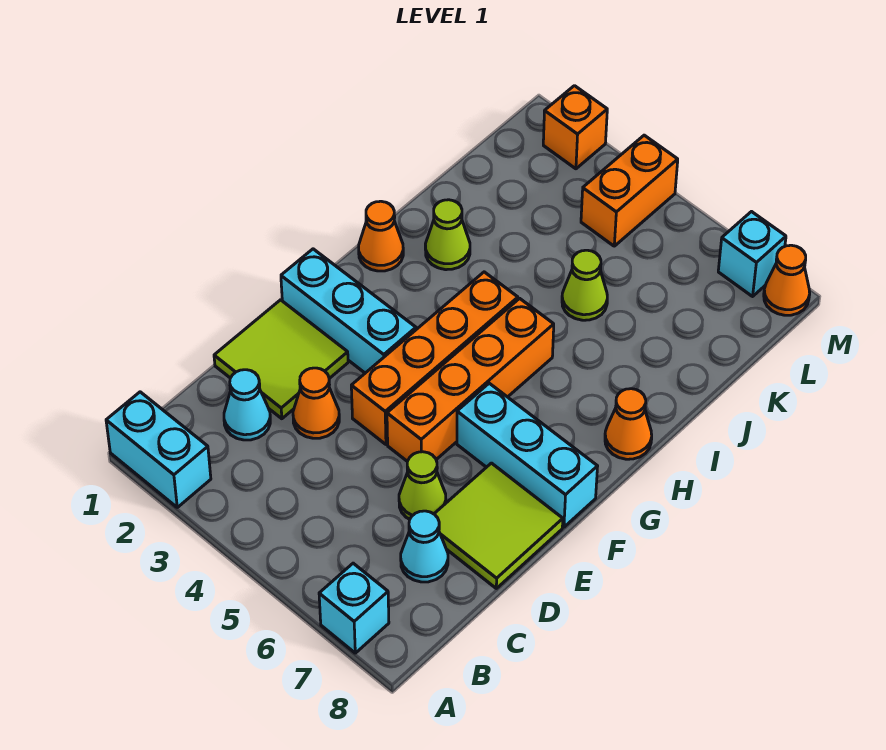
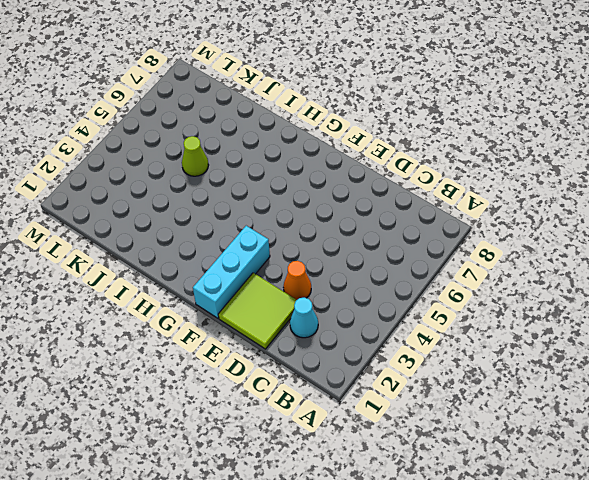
none -> cyan brick A1:A2 level 1
none -> cyan brick A7 level 1
none -> cyan cone C7 level 1

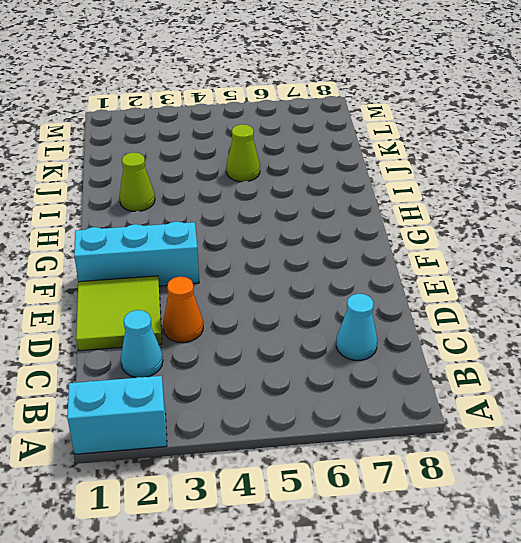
none -> cyan brick A7 level 1
none -> lime cone D6 level 1
none -> lime tile D7:E8 level 1

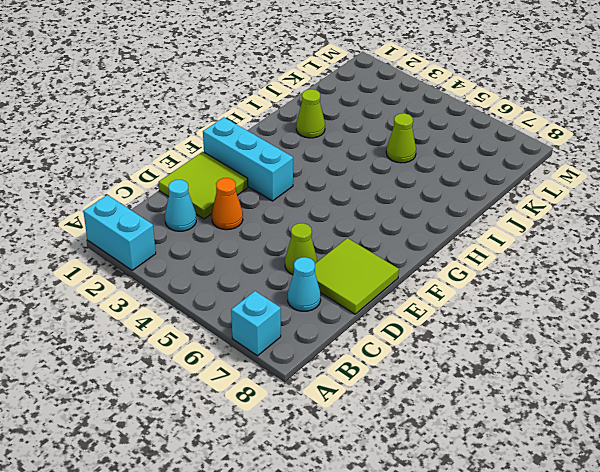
none -> orange brick E4:H4 level 1
none -> orange brick E5:H5 level 1
none -> cyan brick F6:F8 level 1

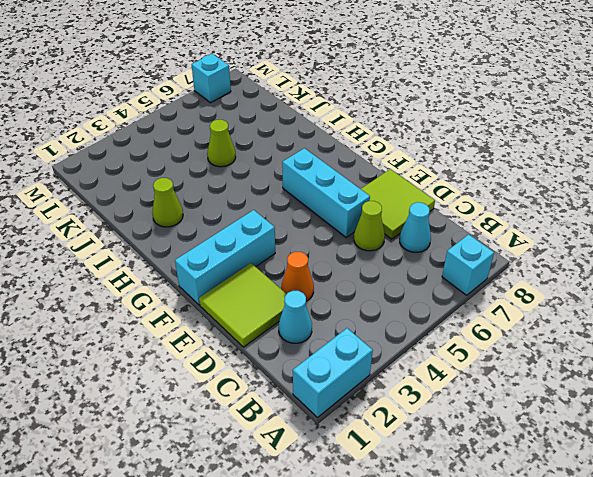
cyan brick E6:G6 level 1 -> cyan brick F6:F8 level 1
none -> orange brick E4:H4 level 1
none -> orange brick E5:H5 level 1
none -> orange cone H1 level 1

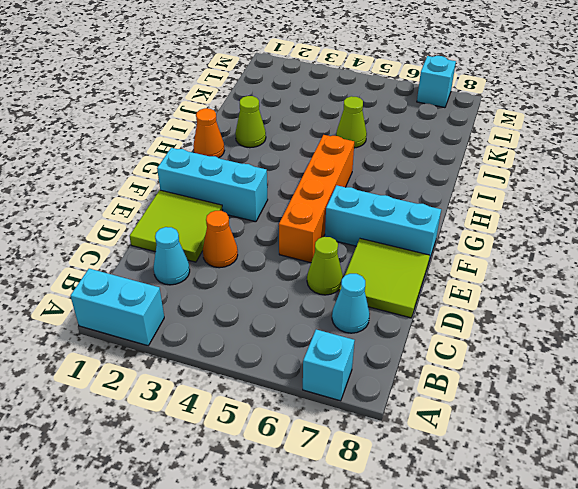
none -> orange brick E4:H4 level 1
none -> orange cone H8 level 1
none -> orange brick L4:M4 level 1

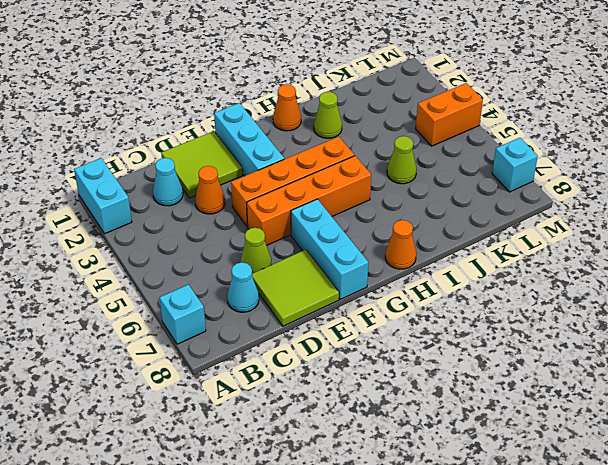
none -> orange brick M2 level 1
none -> orange cone M8 level 1

